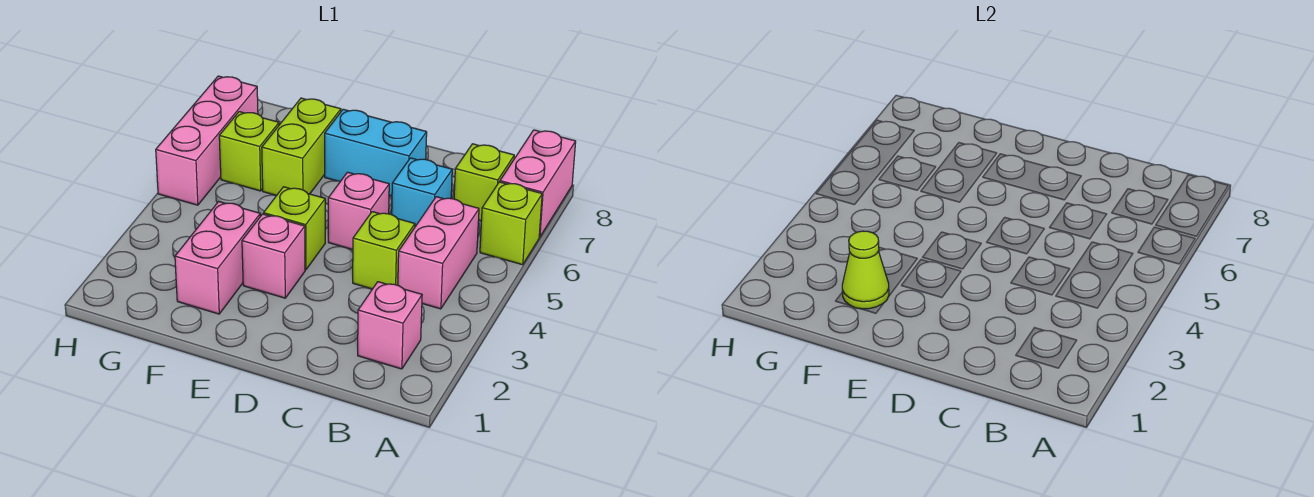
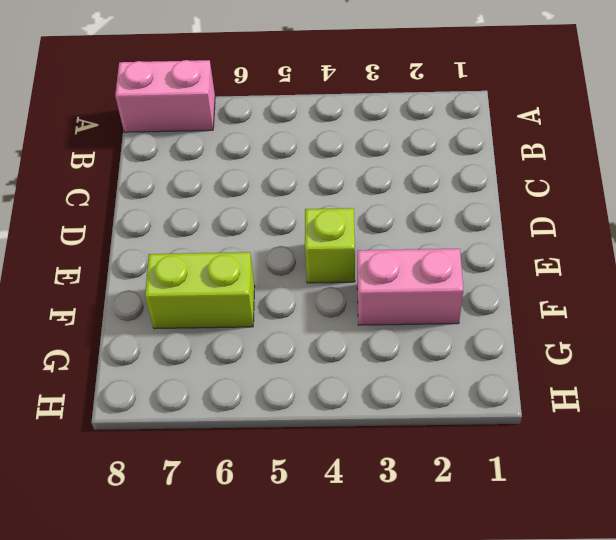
none -> lime brick A6 level 1
none -> pink brick B2 level 1
none -> pink brick B4:B5 level 1

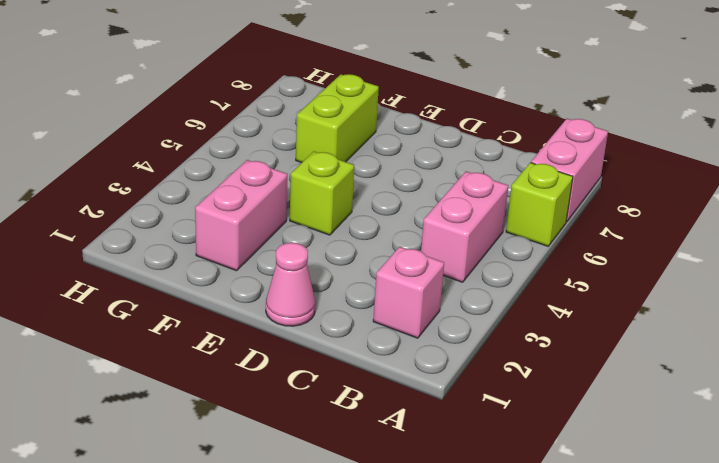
pink cone D1 level 1 -> none
none -> lime brick B7 level 1
none -> lime brick C4 level 1
none -> cyan brick C6 level 1

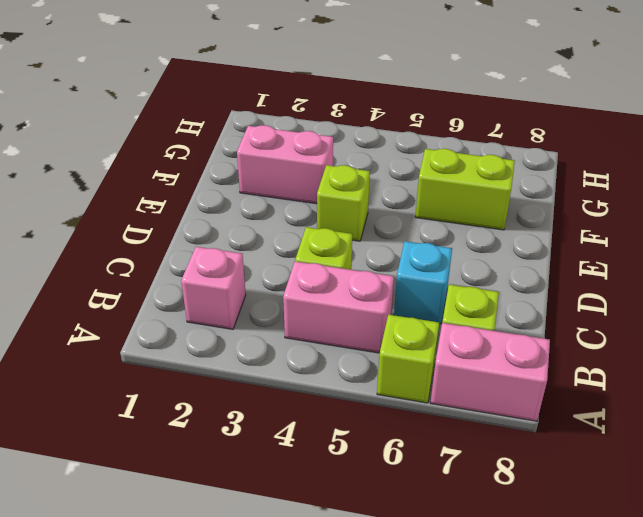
none -> pink brick D5 level 1
none -> cyan brick D7:E7 level 1
none -> pink brick E3 level 1

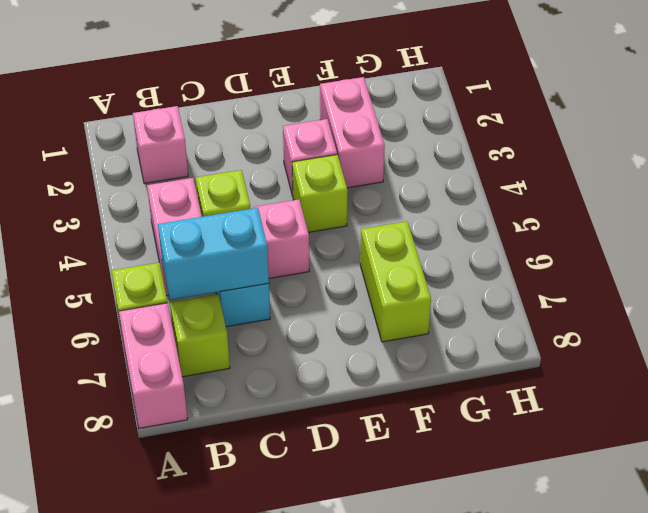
cyan brick B6:C6 level 2 -> cyan brick D7:E7 level 1
none -> lime brick G6 level 1
none -> pink brick H5:H7 level 1
none -> lime cone F2 level 2

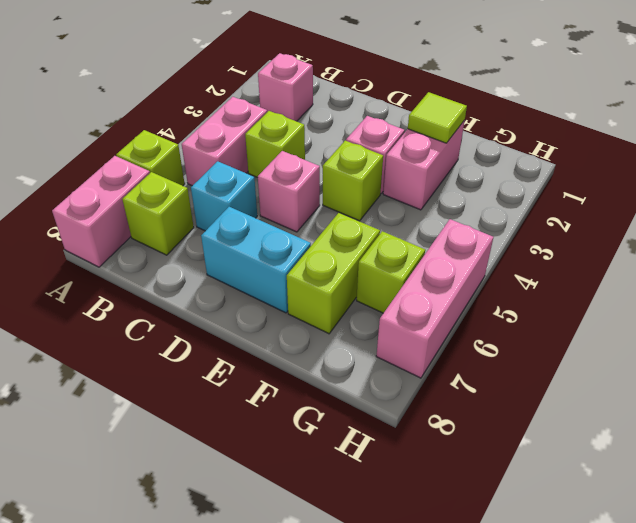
lime tile F2 level 2 -> lime cone F2 level 2

